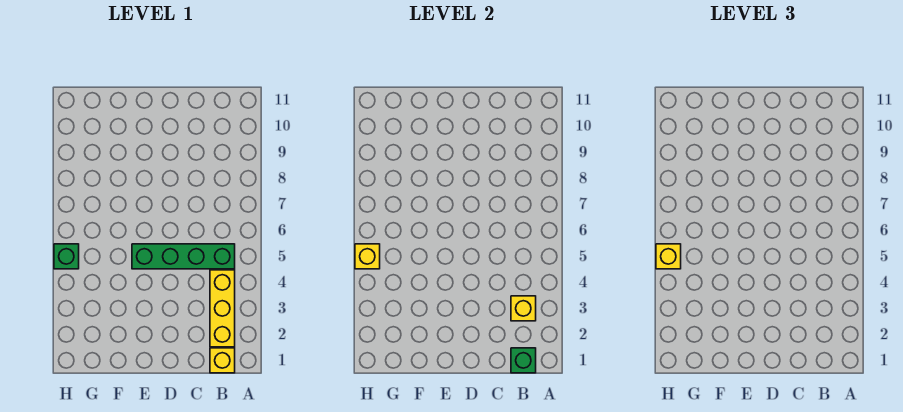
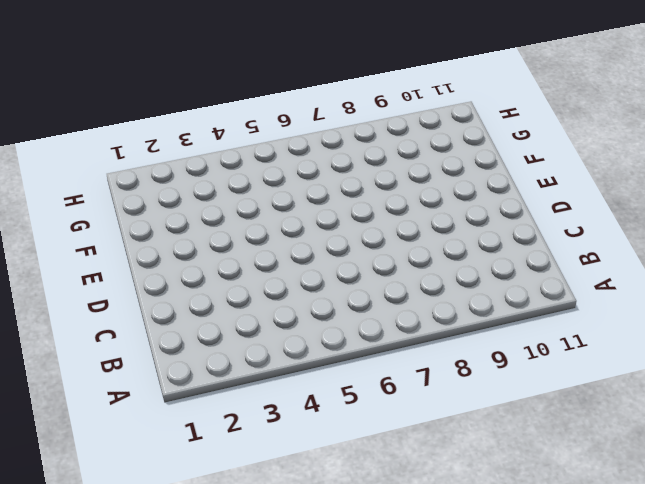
none -> yellow brick B1 level 1
none -> yellow brick B2:B4 level 1

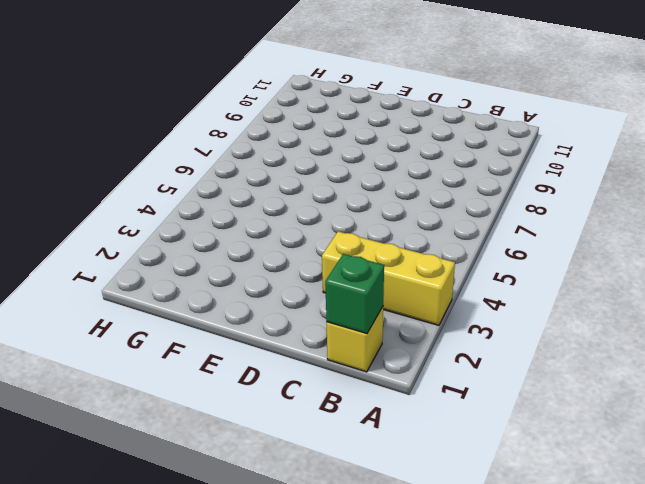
yellow brick A3:C3 level 1 -> yellow brick B2:B4 level 1
none -> green brick B5:E5 level 1
none -> green brick H5 level 1

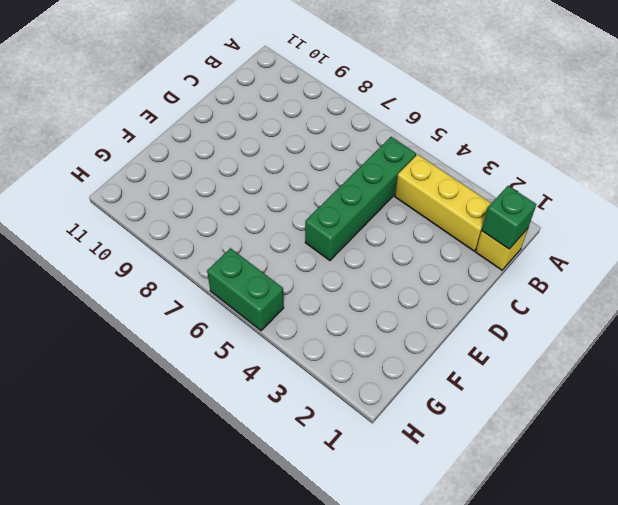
green brick H5:H6 level 1 -> green brick H5 level 1
none -> yellow brick B3 level 2
none -> yellow brick H5 level 2

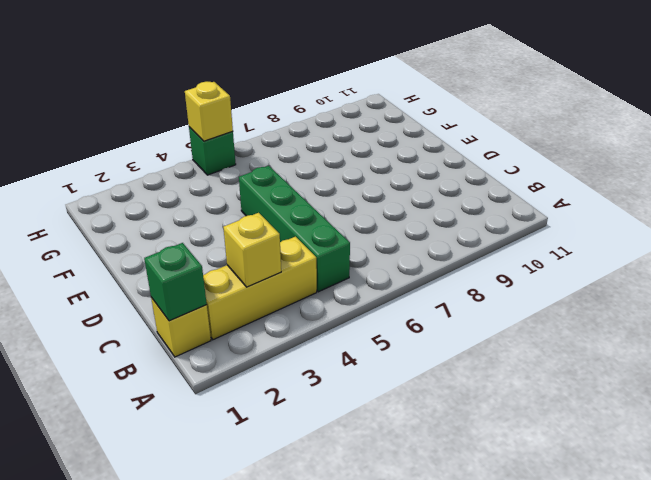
none -> yellow brick H5 level 3

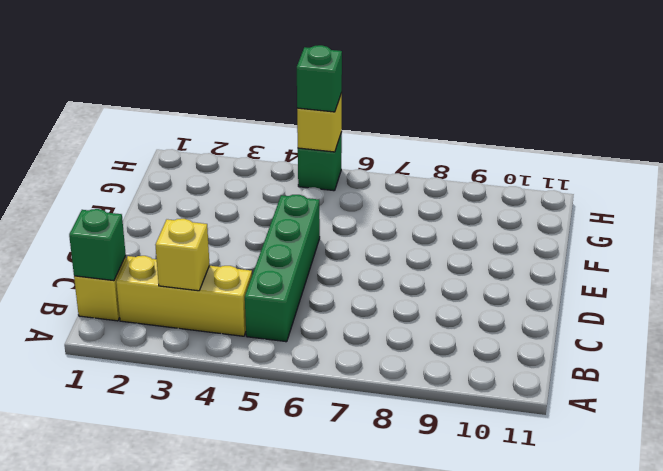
green brick H5 level 3 -> yellow brick H5 level 3

